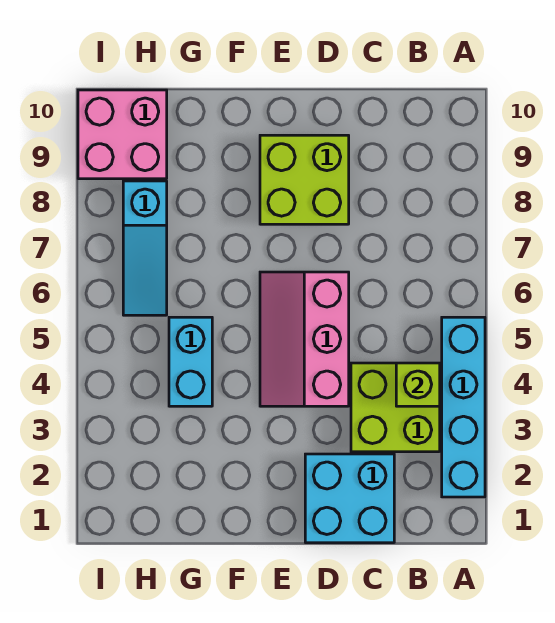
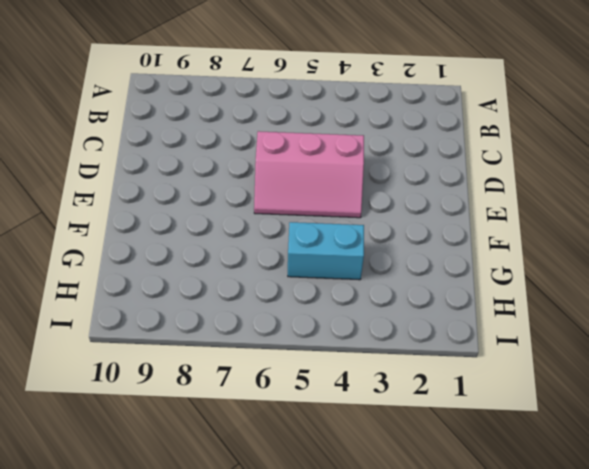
none -> cyan brick A2:A5 level 1
none -> lime brick B3:C4 level 1

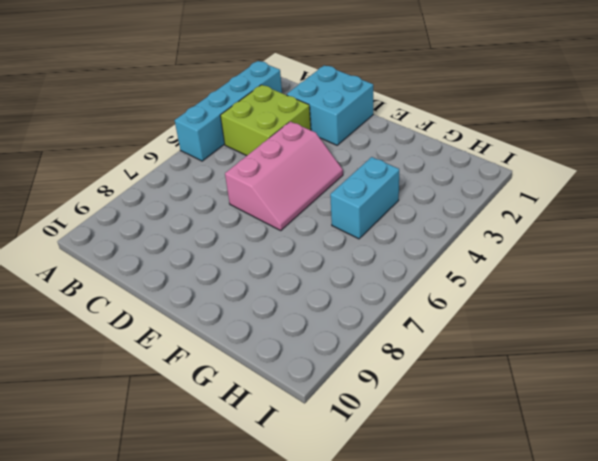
none -> lime brick D8:E9 level 1
none -> cyan slope H6:H8 level 1 top 8

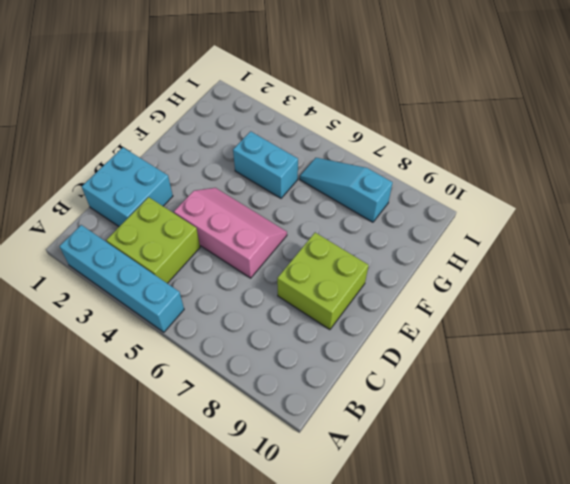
none -> pink brick H9:I10 level 1
none -> lime brick B4 level 2

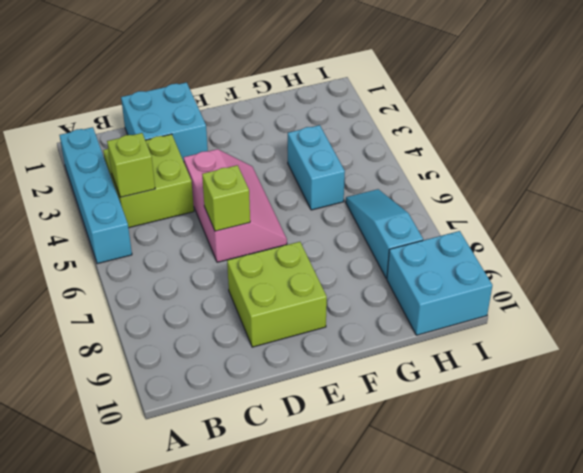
lime brick D6 level 2 -> none
cyan brick H9:I10 level 1 -> pink brick H9:I10 level 1

